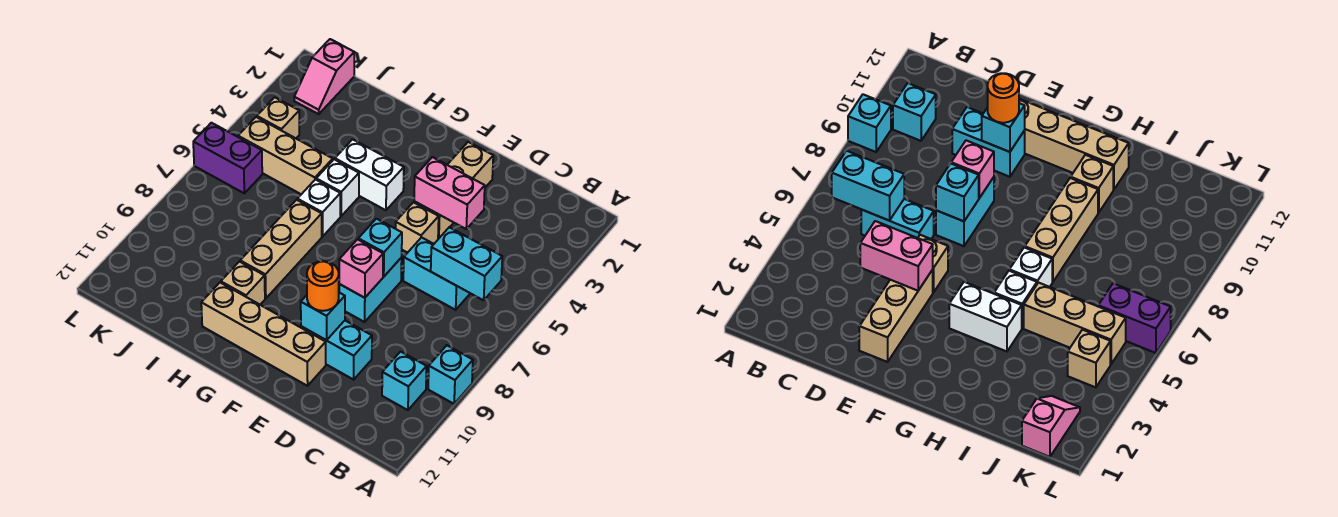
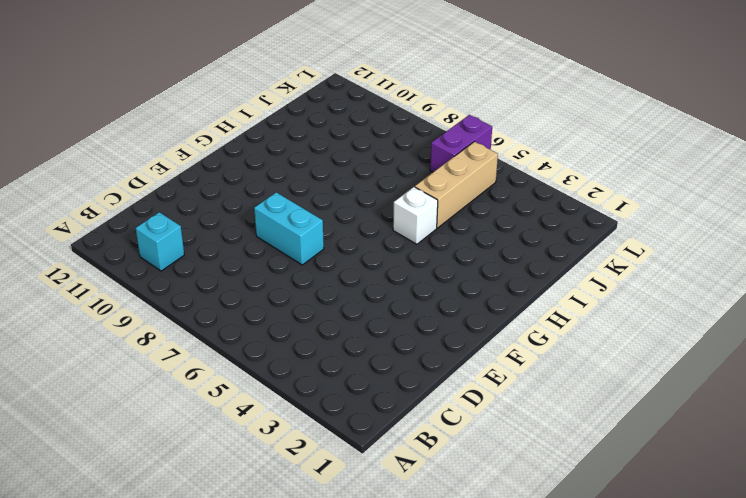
none -> cyan brick A9 level 1
none -> cyan brick C6:D6 level 1
none -> cyan brick D10:E10 level 1

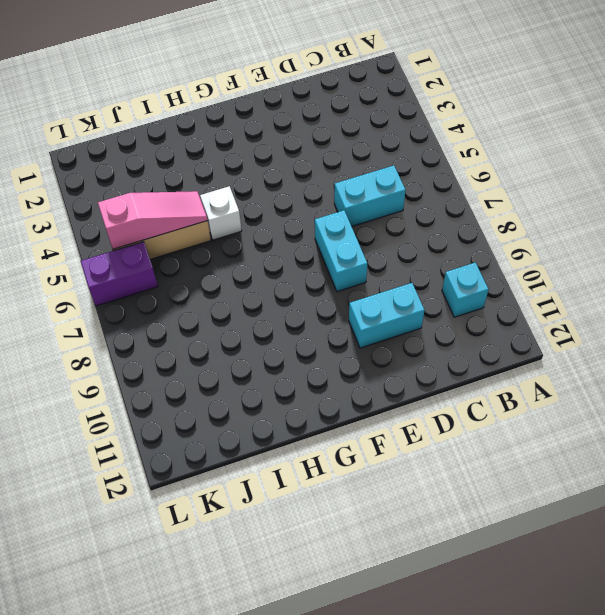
pink slope I5:K5 level 2 top K -> none
none -> cyan brick A9 level 1
none -> tan brick E2:E4 level 1
none -> tan brick E5 level 1

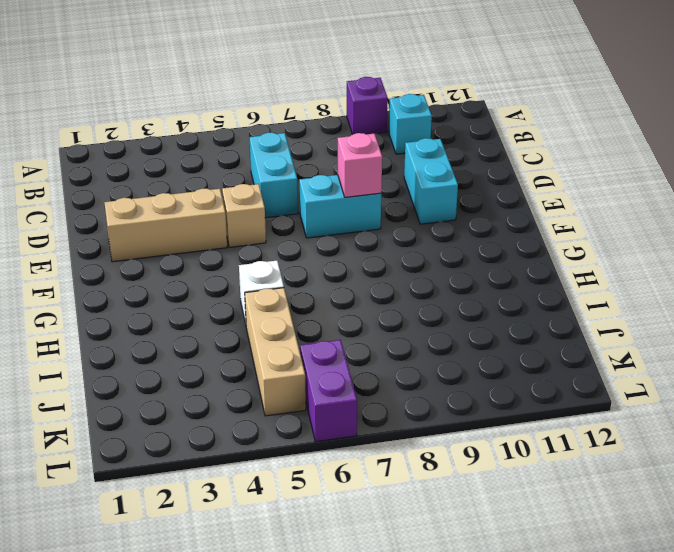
purple brick A9 level 1 -> cyan brick A9 level 1
none -> tan brick E11:H11 level 1
none -> white brick G4:H4 level 1
none -> white brick H6 level 1

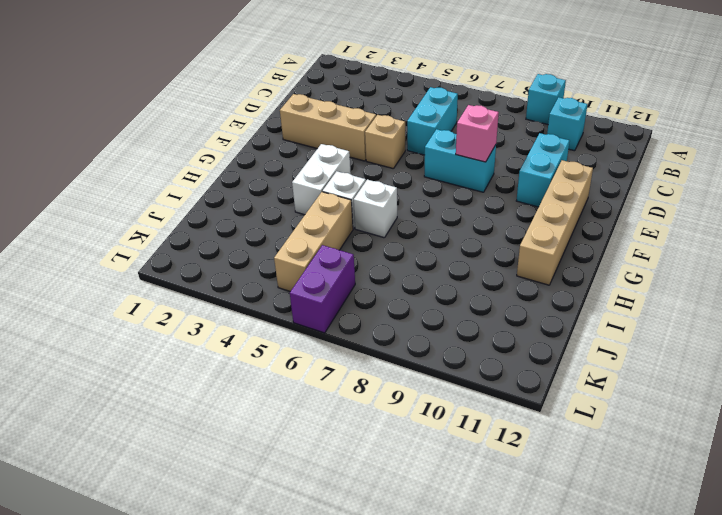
none -> tan brick H7:H9 level 1
none -> tan brick H10 level 1
none -> pink slope K1:K2 level 1 top 1

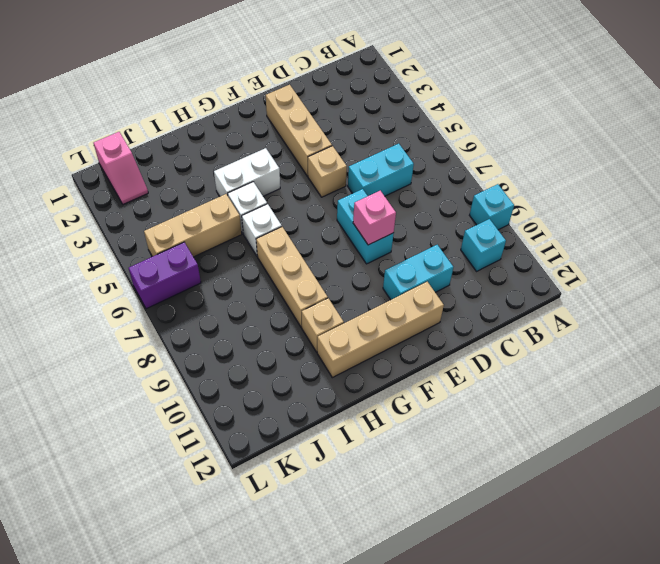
none -> tan brick K4 level 1
none -> cyan brick B6:C6 level 2
none -> pink brick D4:E4 level 2

